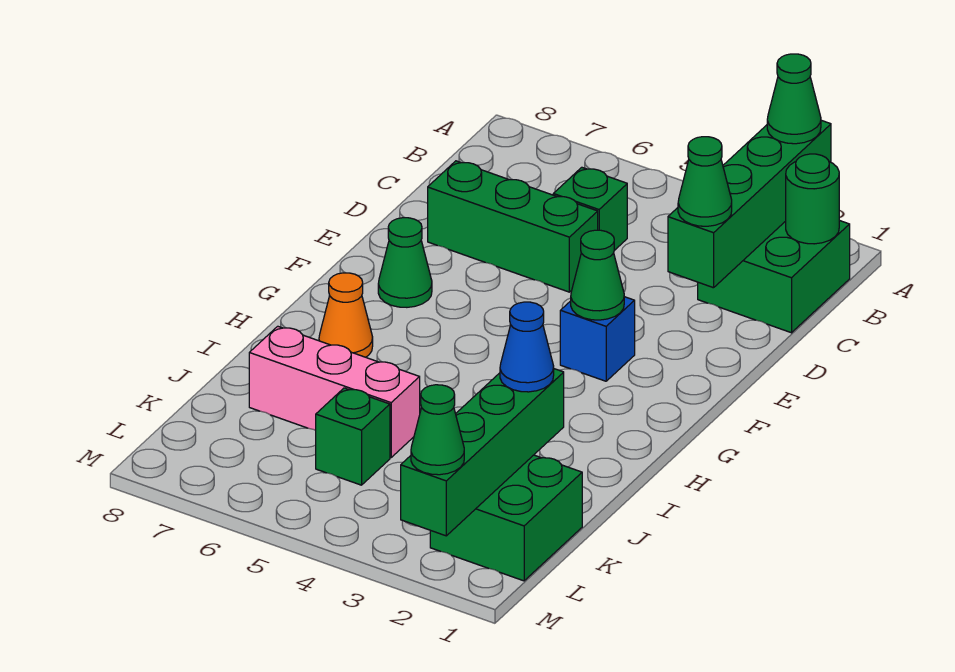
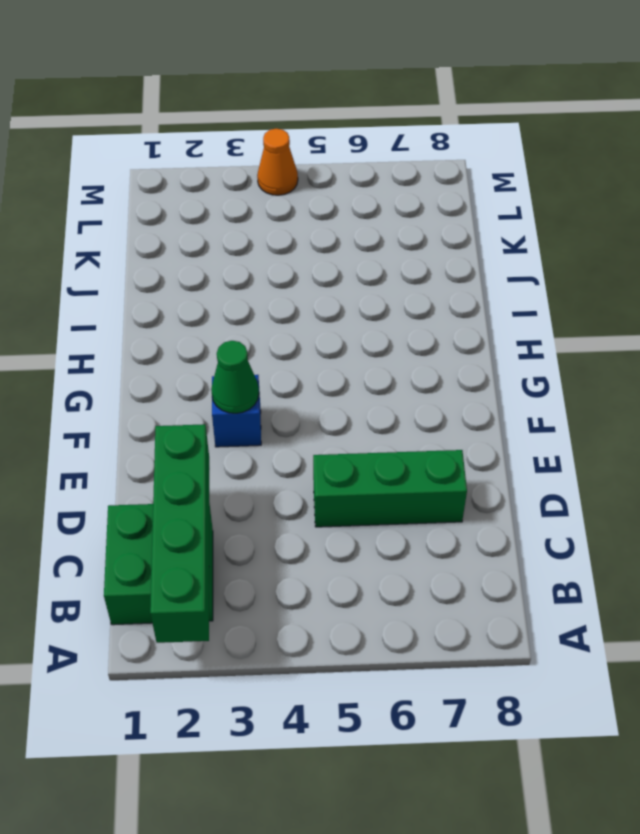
orange cone M4 level 1 -> orange cone H7 level 1
none -> green brick C5 level 1
none -> green cone F7 level 1
none -> pink brick J5:J7 level 1

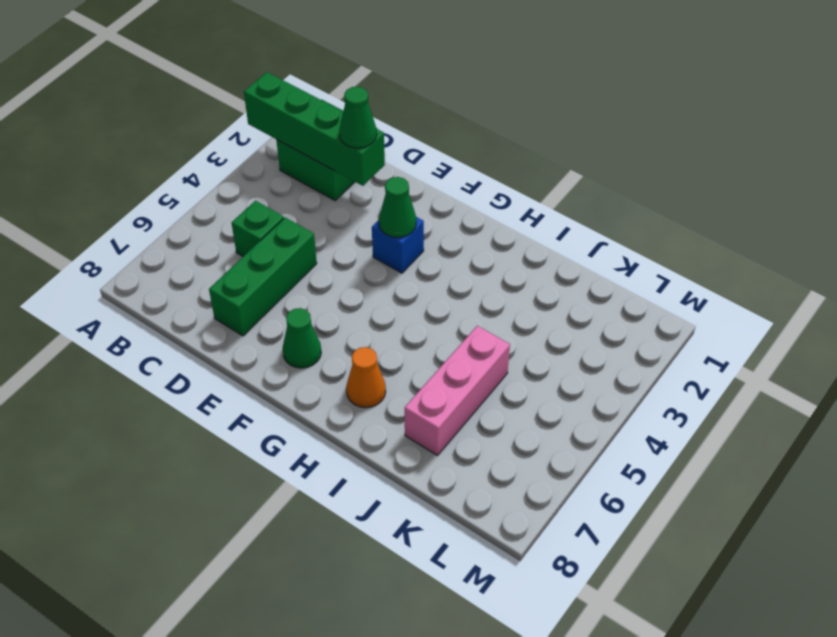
none -> green brick K1:L2 level 1
none -> green brick K5 level 1
none -> green round brick B1 level 2

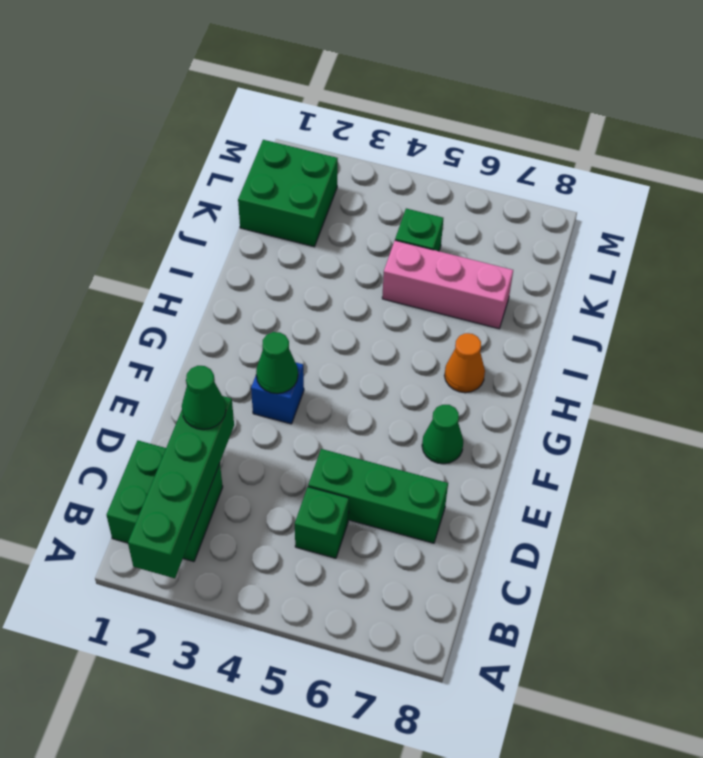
none -> green round brick B1 level 2
none -> green brick J2:M2 level 2
none -> green cone A2 level 3

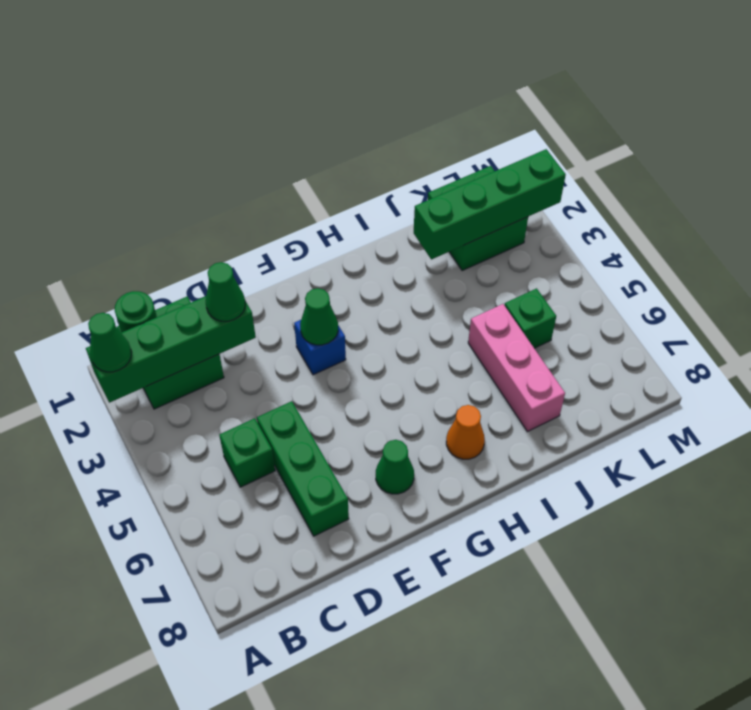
none -> blue cone J2 level 3
none -> green cone M2 level 3

